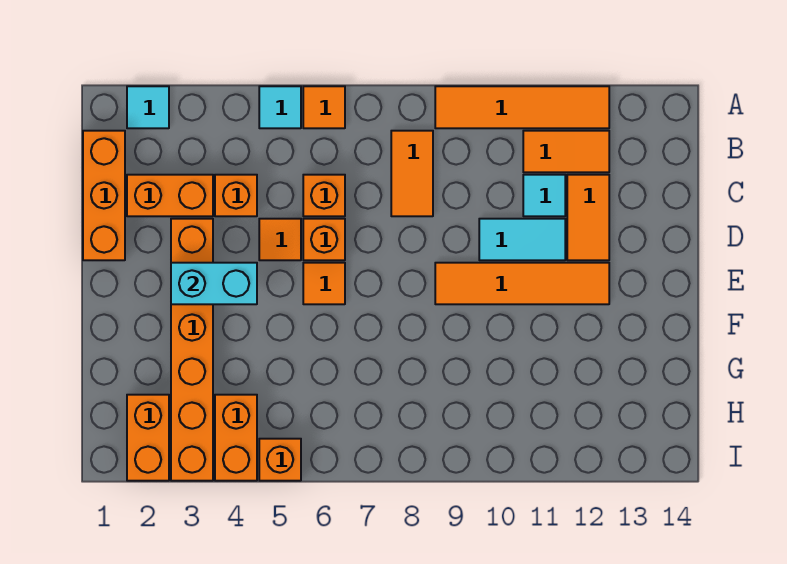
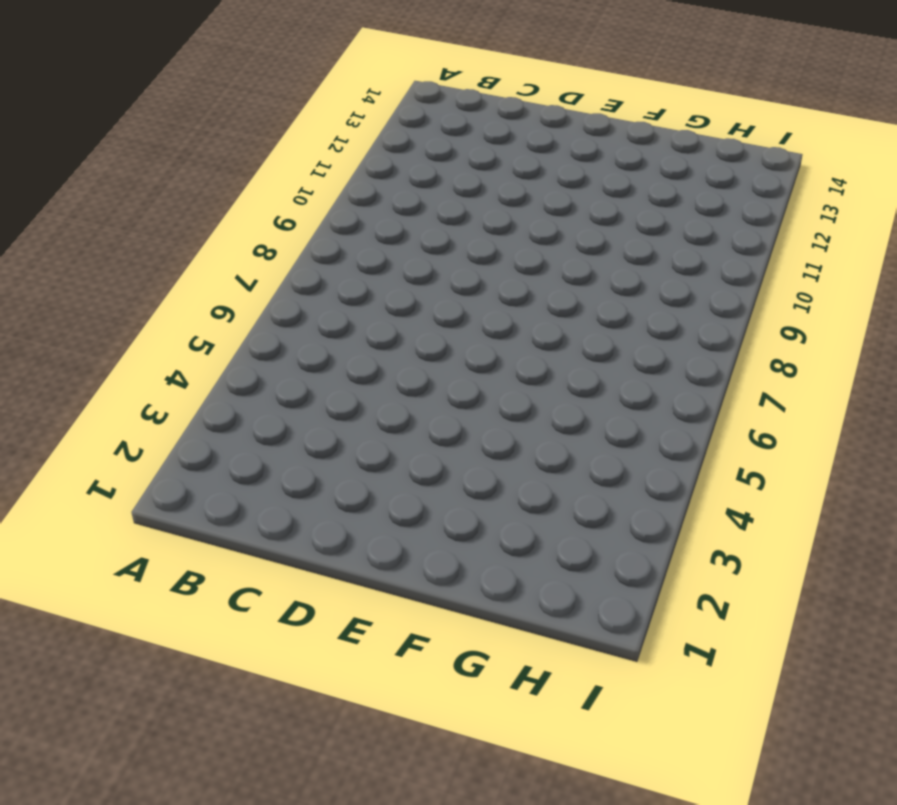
none -> cyan tile A2 level 1
none -> cyan tile A5 level 1
none -> orange tile A6 level 1

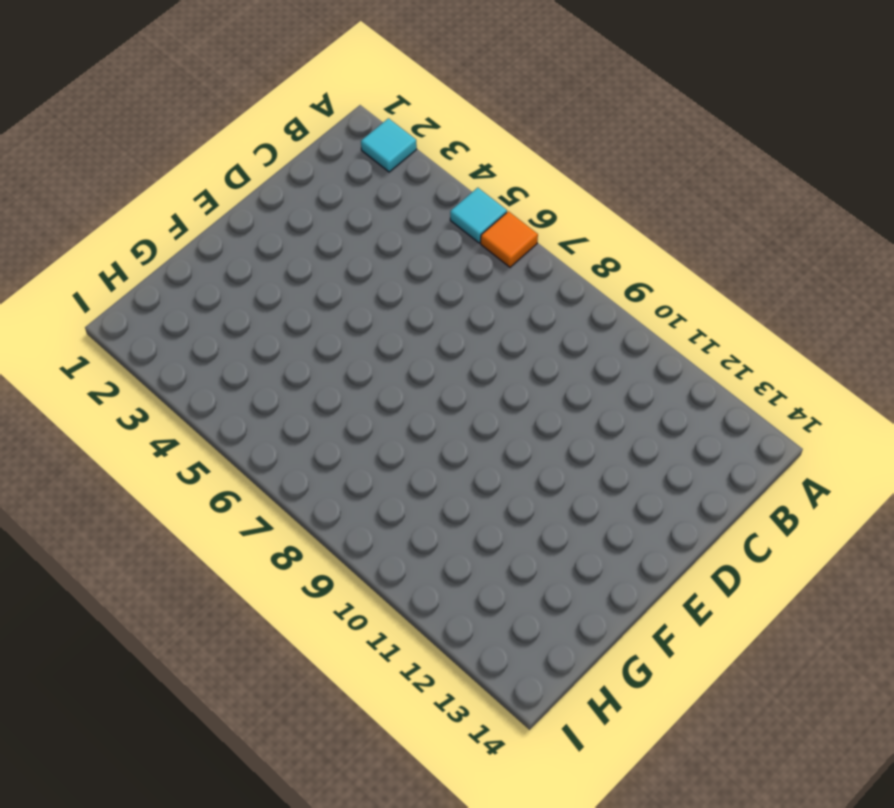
none -> orange tile A9:A12 level 1
none -> orange brick B1:D1 level 1
none -> orange tile B8:C8 level 1

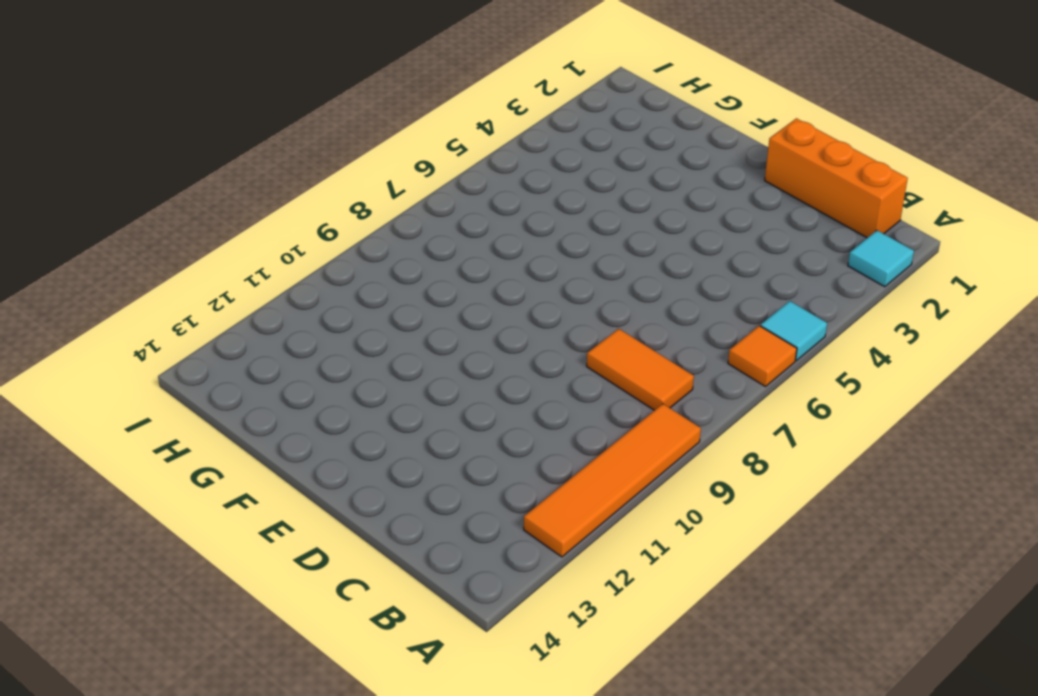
none -> orange tile B11:B12 level 1
none -> orange brick C2:C3 level 1
none -> orange brick C4 level 1

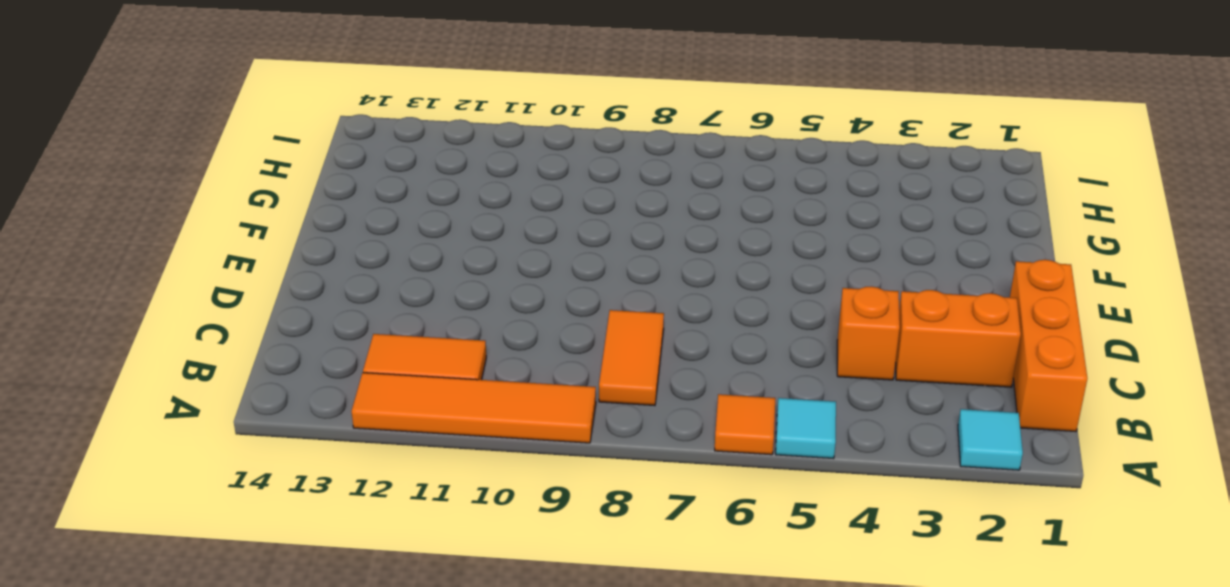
none -> orange brick C6 level 1
none -> cyan tile C11 level 1
none -> orange tile C12:D12 level 1

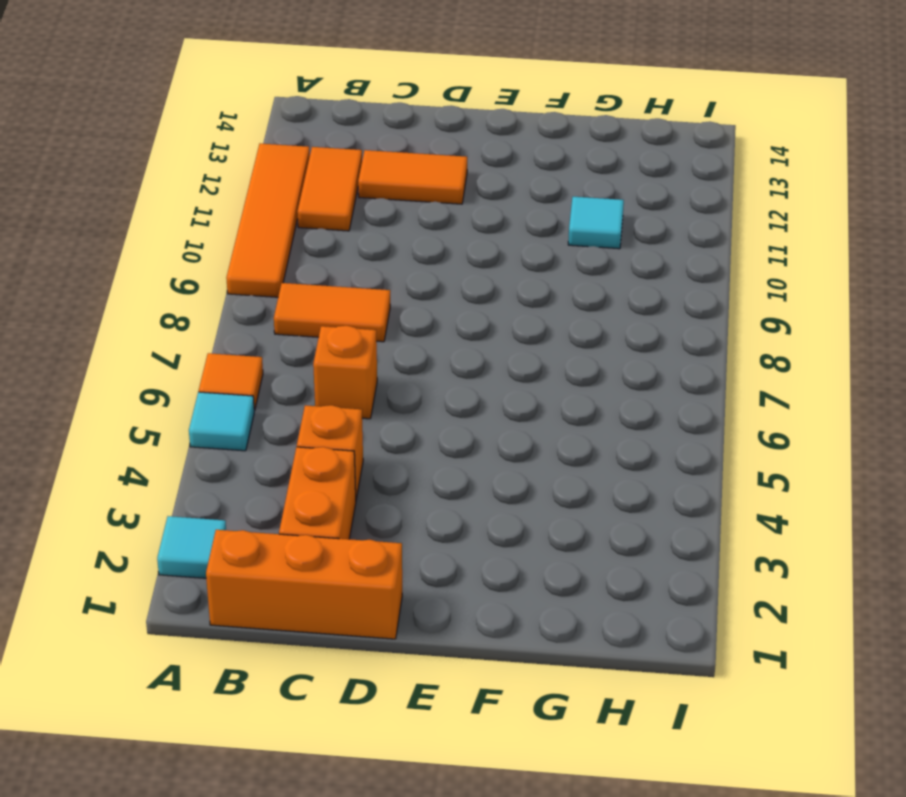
cyan tile G11 level 1 -> cyan tile C11 level 1
none -> orange brick D3:I3 level 1
none -> orange tile D5 level 1
none -> orange brick D6 level 1

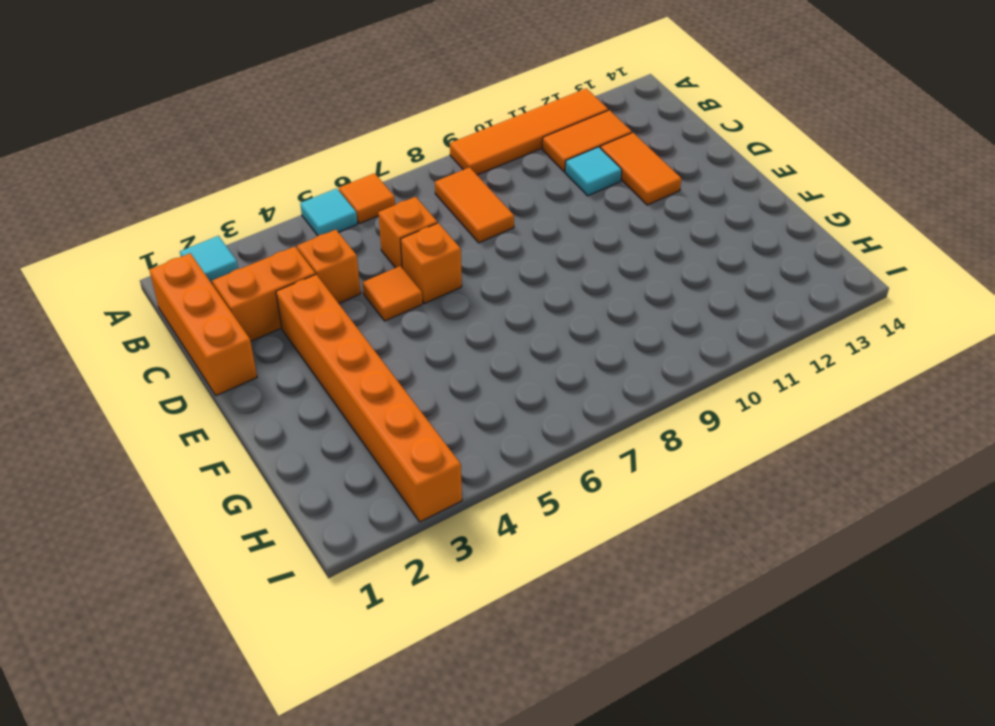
none -> cyan tile D10:D11 level 1
none -> orange tile E6 level 1
none -> orange tile E9:E12 level 1

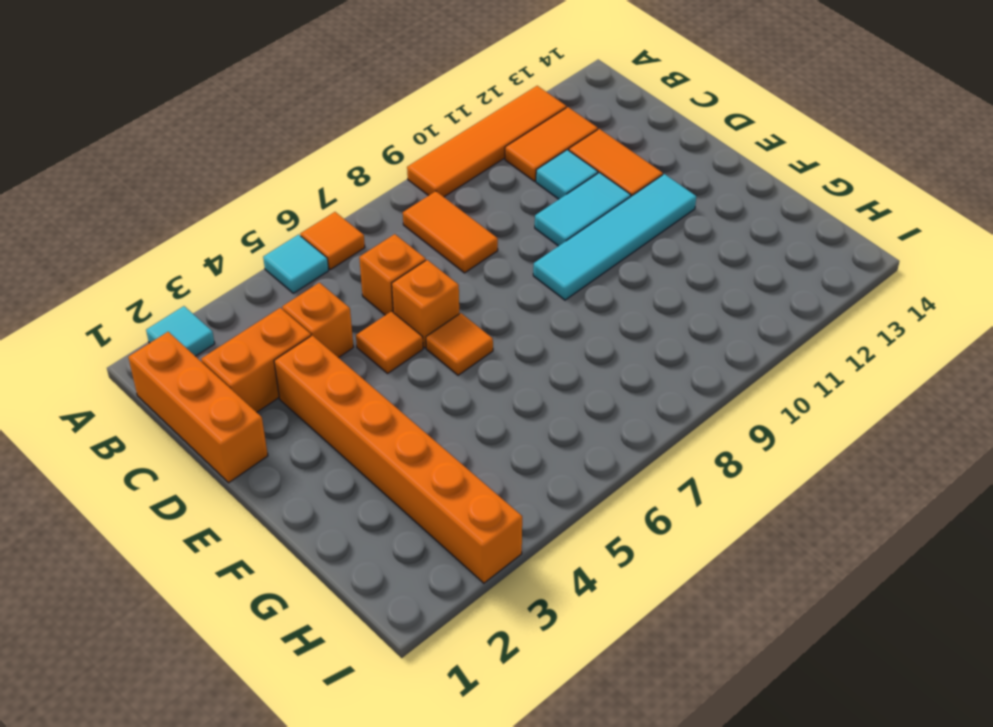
cyan tile E9:E12 level 1 -> orange tile E9:E12 level 1
none -> orange brick H2:I2 level 1
none -> orange brick H4:I4 level 1
none -> orange brick I5 level 1

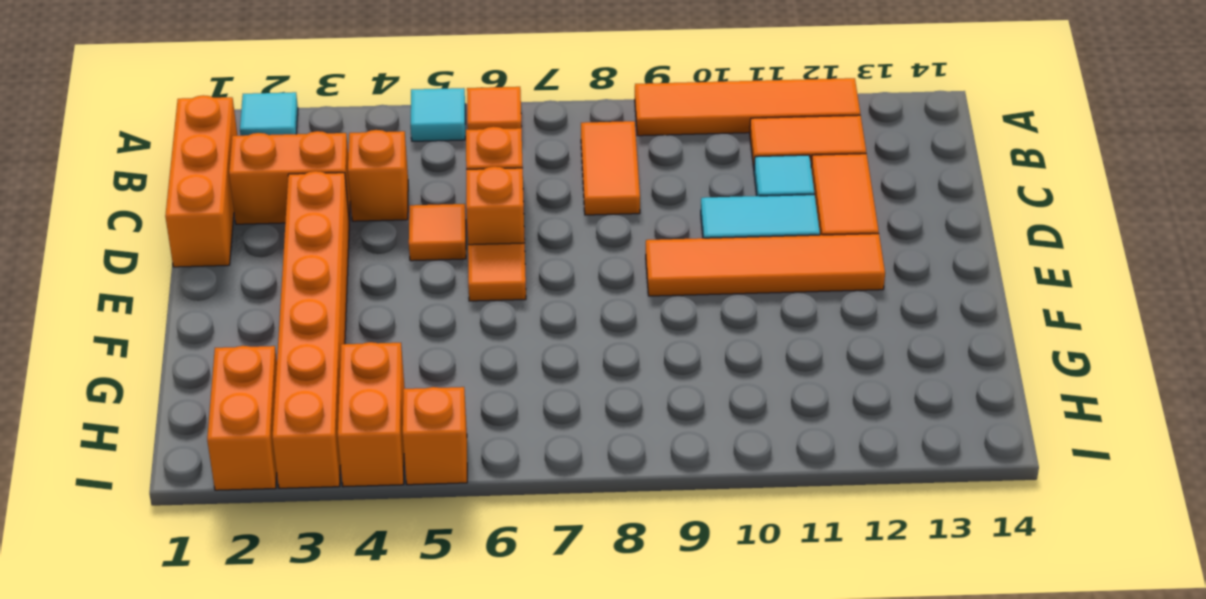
none -> cyan brick E3:E4 level 2

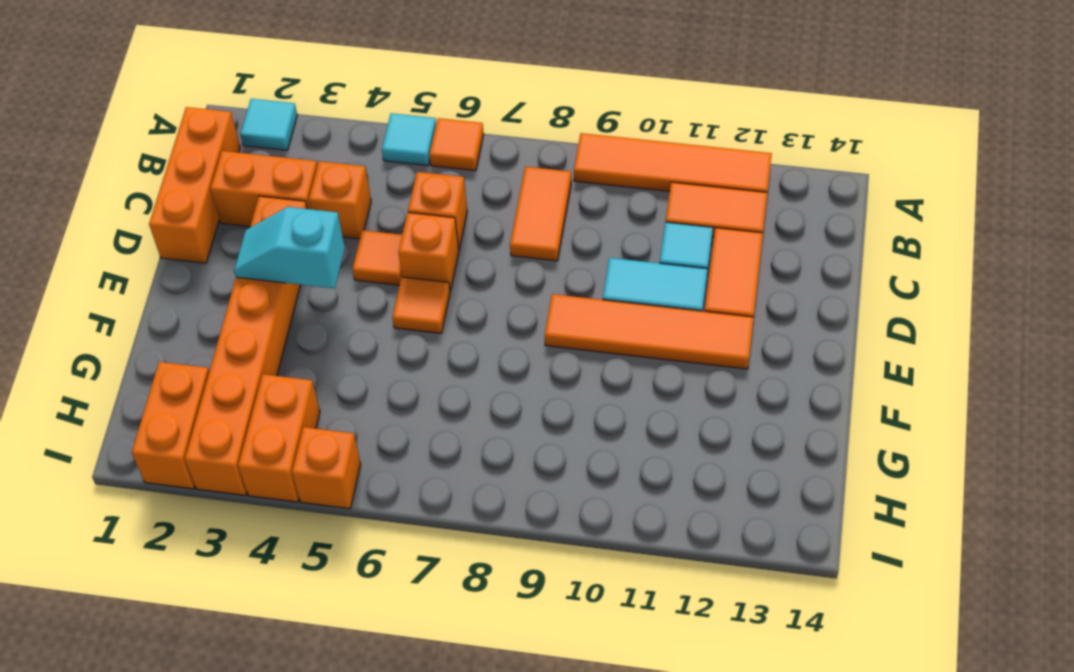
cyan slope E3:E4 level 2 top 4 -> cyan brick E3:E4 level 2

